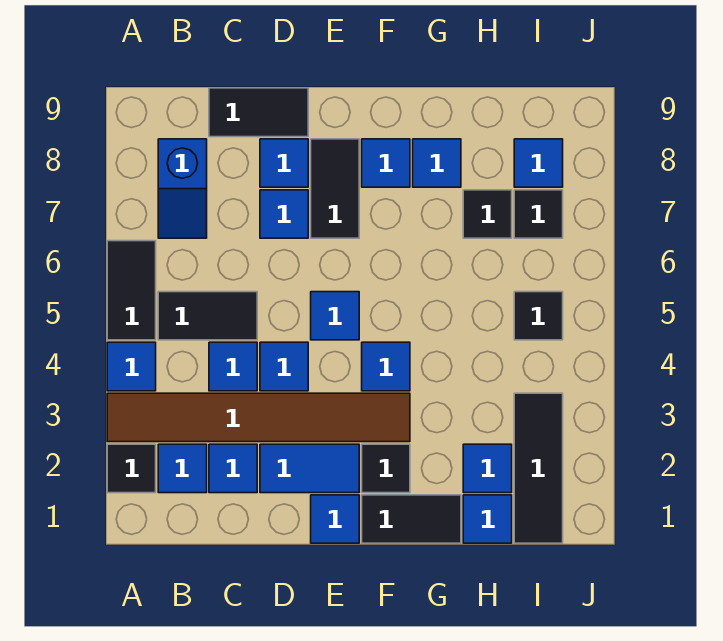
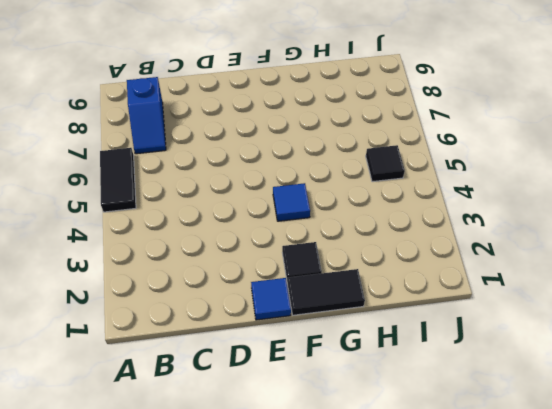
none -> black tile A2 level 1
none -> brown tile A3:F3 level 1
none -> blue tile A4 level 1

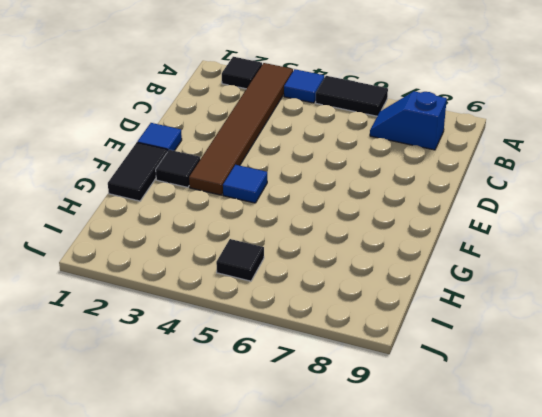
none -> blue tile B2 level 1
none -> black tile B5:C5 level 1
none -> blue tile C2 level 1

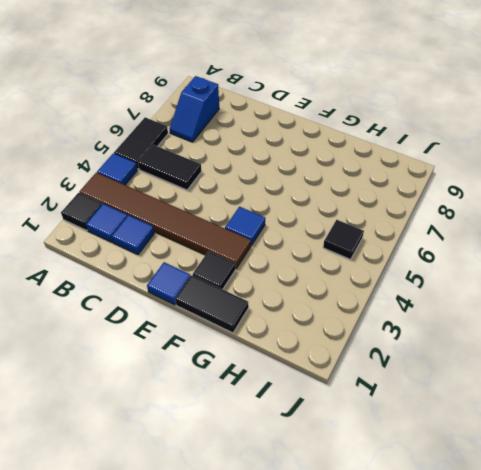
none -> blue tile C4 level 1
none -> black tile C9:D9 level 1
none -> blue tile D2:E2 level 1

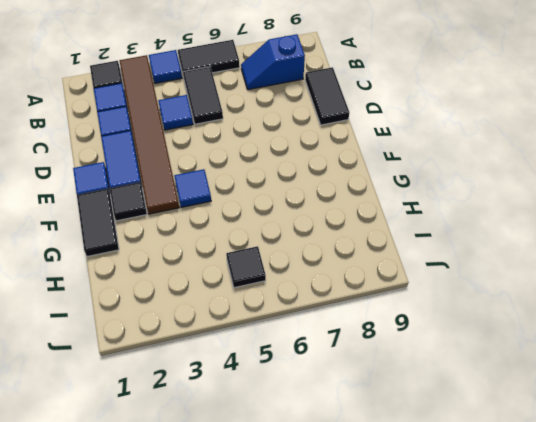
none -> blue tile D4 level 1
none -> blue tile D7 level 1
none -> blue tile D8 level 1

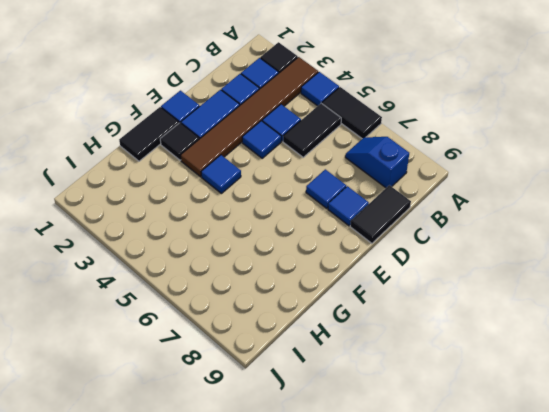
none -> blue tile E5 level 1
none -> black tile E7:E8 level 1
none -> blue tile F8 level 1

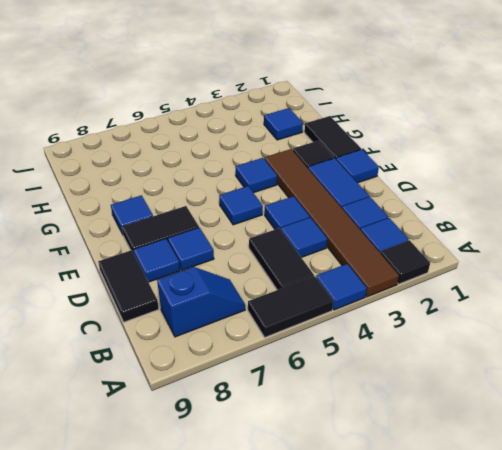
none -> blue tile G8 level 1
none -> blue tile H1 level 1
none -> black tile H7 level 1

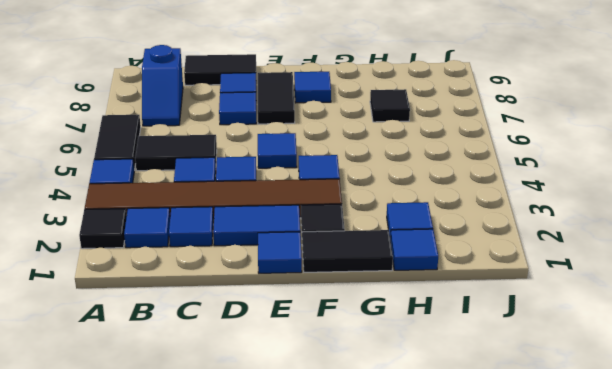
none -> blue tile G8 level 1
none -> black tile I1:I3 level 1
none -> black tile I5 level 1

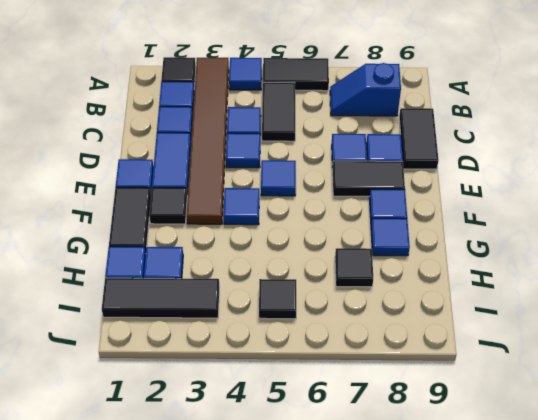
none -> black tile I7 level 1
none -> blue tile I8 level 1

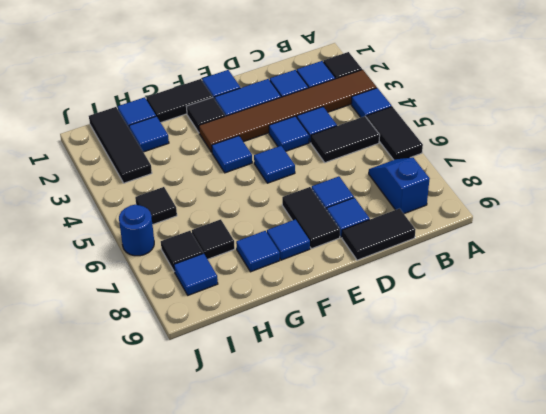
blue round brick J6 level 1 -> none

